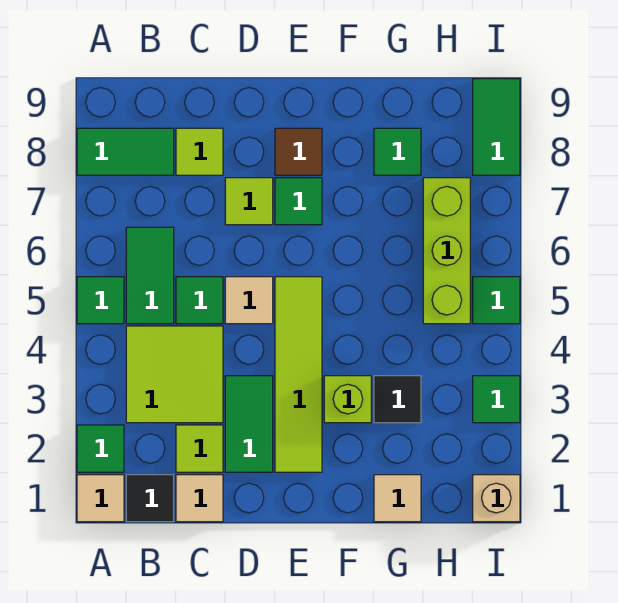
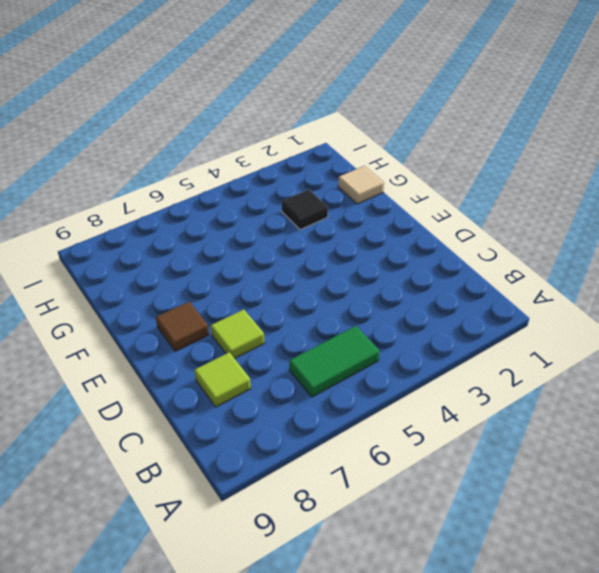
none -> tan tile A1 level 1
none -> green tile A2 level 1
none -> green tile A5 level 1

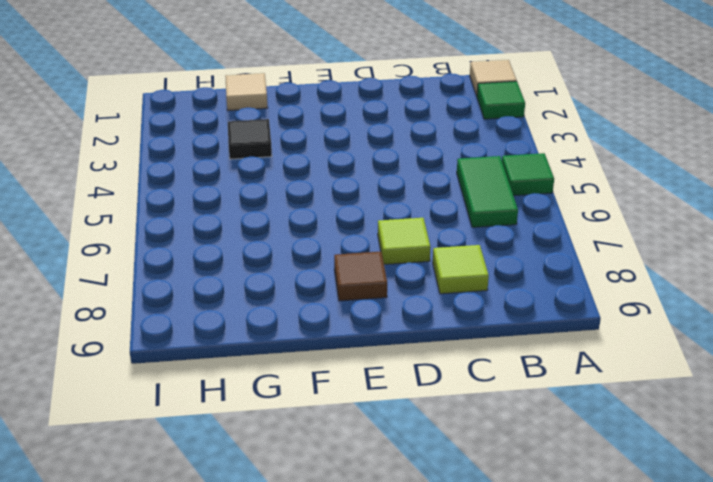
none -> green tile A8:B8 level 1
none -> black tile B1 level 1
none -> lime tile B3:C4 level 1

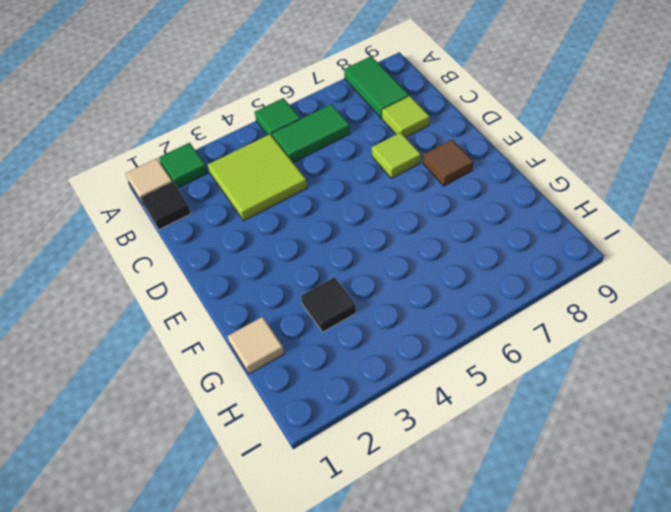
none -> tan tile C1 level 1
none -> lime tile C2 level 1
none -> green tile C5 level 1

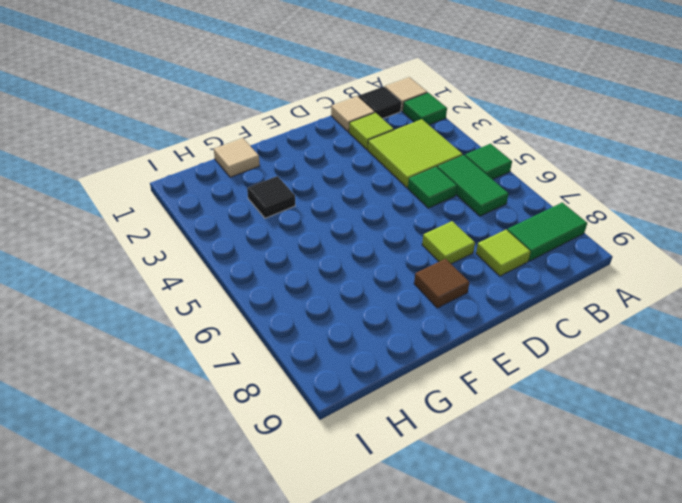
none -> green tile D2:D3 level 1
none -> tan tile D5 level 1
none -> lime tile E2:E5 level 1

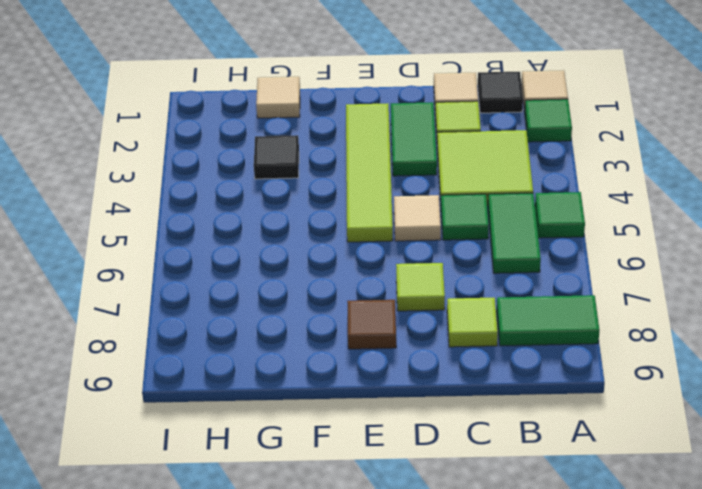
none -> green tile E7 level 1
none -> lime brick F3 level 1
none -> green tile G8 level 1

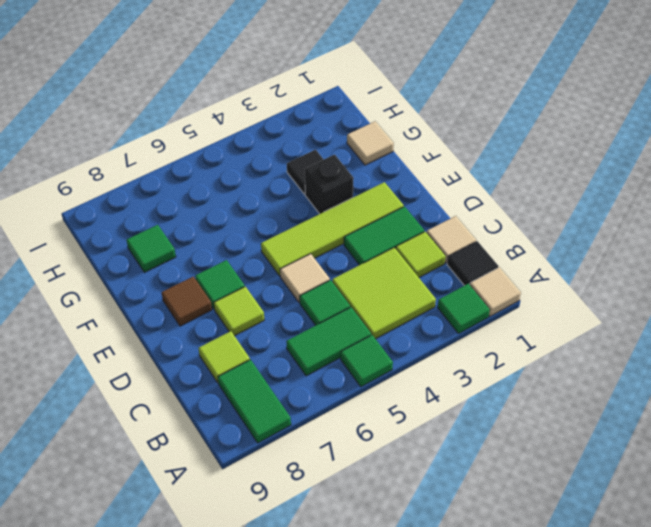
black brick F3 level 1 -> lime brick F3 level 1
none -> lime brick H5:H7 level 1
none -> tan brick I1 level 1
none -> green tile I3 level 1

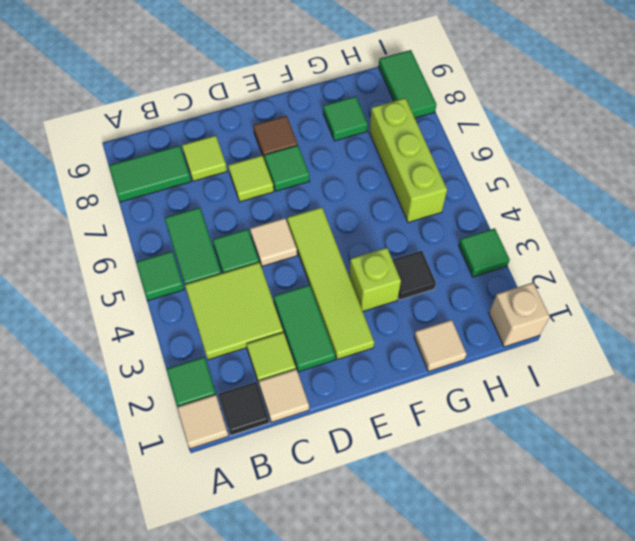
none -> green tile I5 level 1

